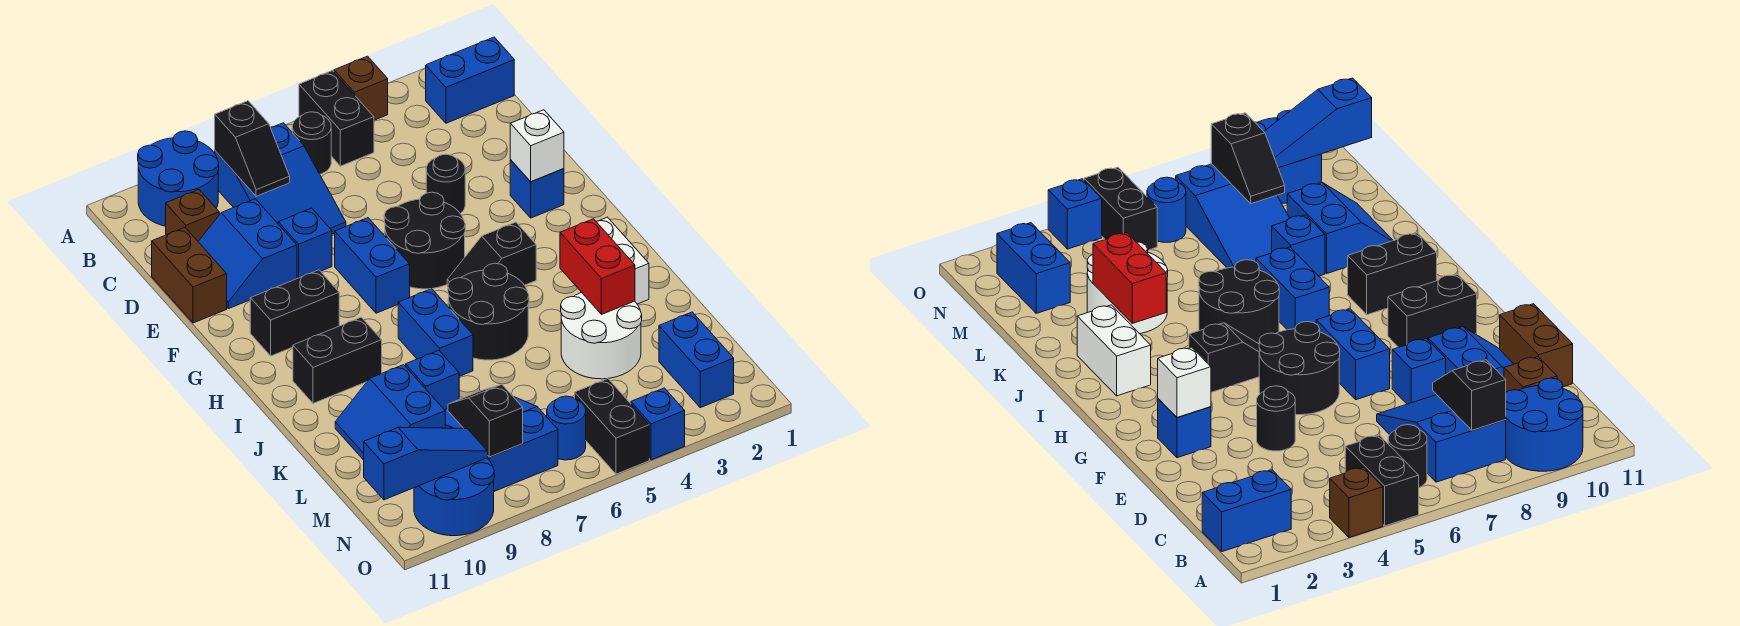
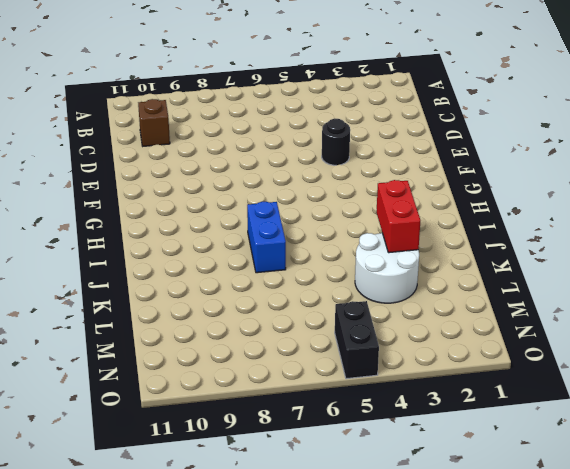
none -> brown brick A4 level 1
none -> black brick A5:B5 level 1
none -> blue round brick A9:B10 level 1
none -> blue brick B1:B2 level 1

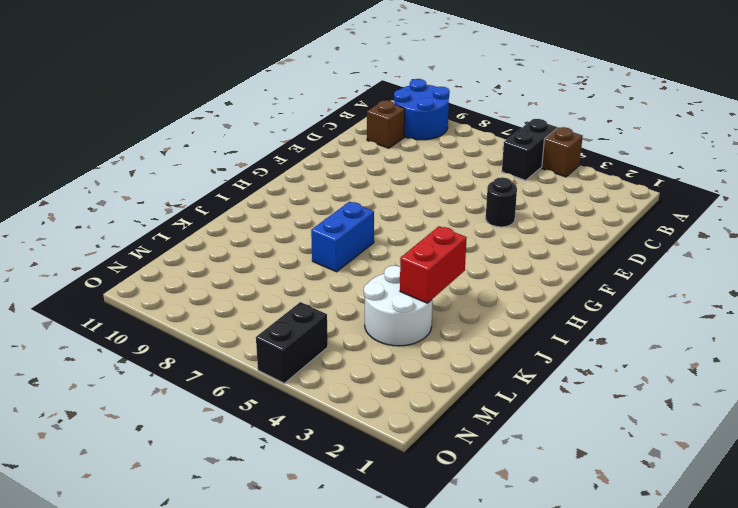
none -> blue brick B1:B2 level 1
none -> black round brick B6 level 1
none -> blue slope B7:D8 level 1 top B
none -> blue slope D9:E10 level 1 top 9

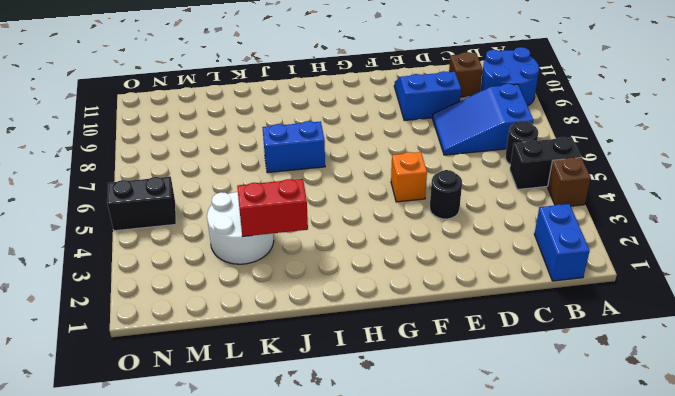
orange brick F5 level 1 -> black round brick F5:G6 level 1
none -> brown brick D11:E11 level 1
none -> blue brick E8 level 1
none -> blue brick F2 level 1
none -> blue brick F7:G7 level 1

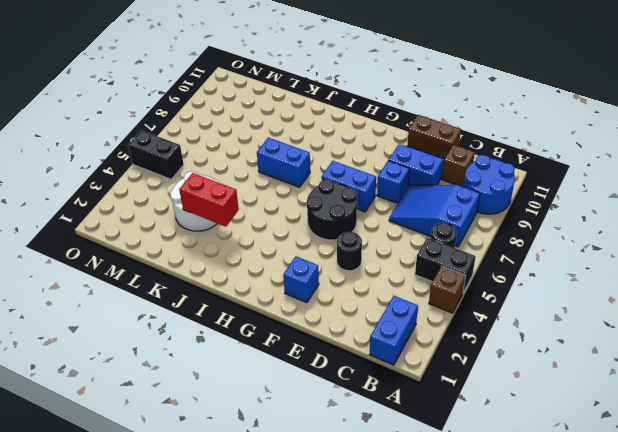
none -> black brick G9:G10 level 1
none -> black slope H4:H5 level 1 top 4
none -> white brick I2:J2 level 1
none -> black round brick I5:J6 level 1

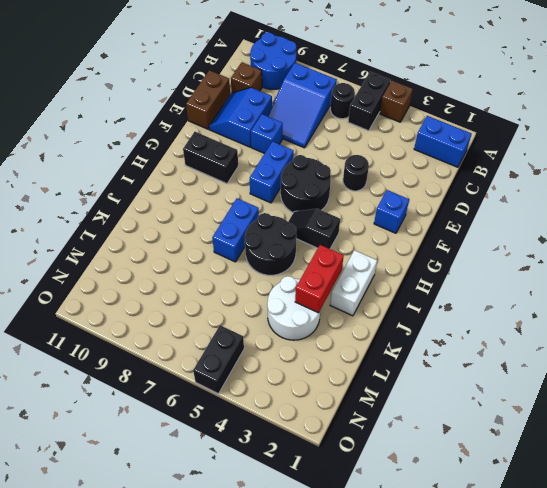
none -> black brick I9:I10 level 1
none -> blue brick K8 level 1
none -> blue slope K9:L10 level 1 top 9
none -> blue slope L7:N8 level 1 top N

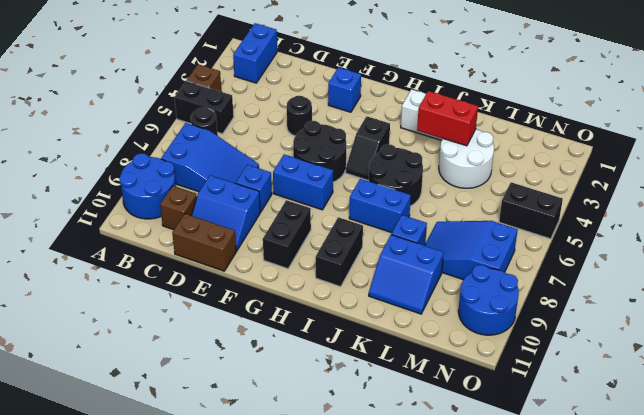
none -> blue brick M2:N2 level 1
none -> blue round brick N6 level 1
none -> blue brick O4 level 1
none -> black slope B8:C8 level 2 top B

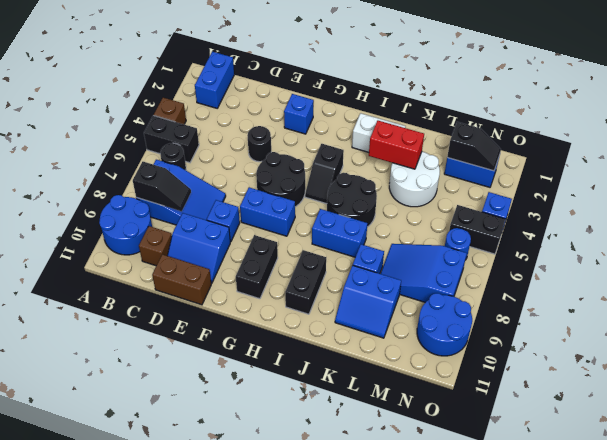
black slope M2:N2 level 2 top M -> black slope M8:N8 level 2 top N
none -> white brick F2 level 2
none -> blue slope N9:N11 level 2 top 11

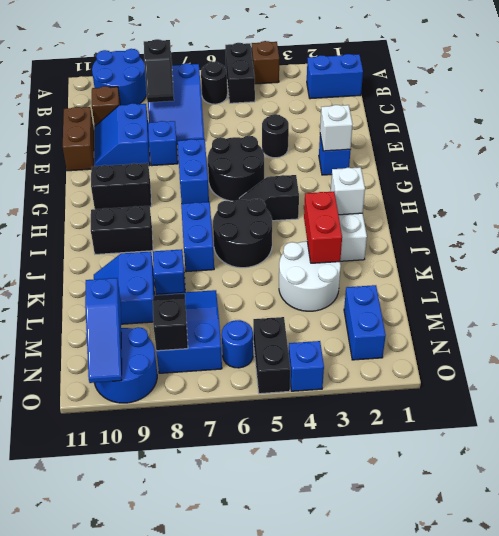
white brick I2 level 2 -> none
blue slope M10:O10 level 2 top M -> blue slope N9:N11 level 2 top 11

